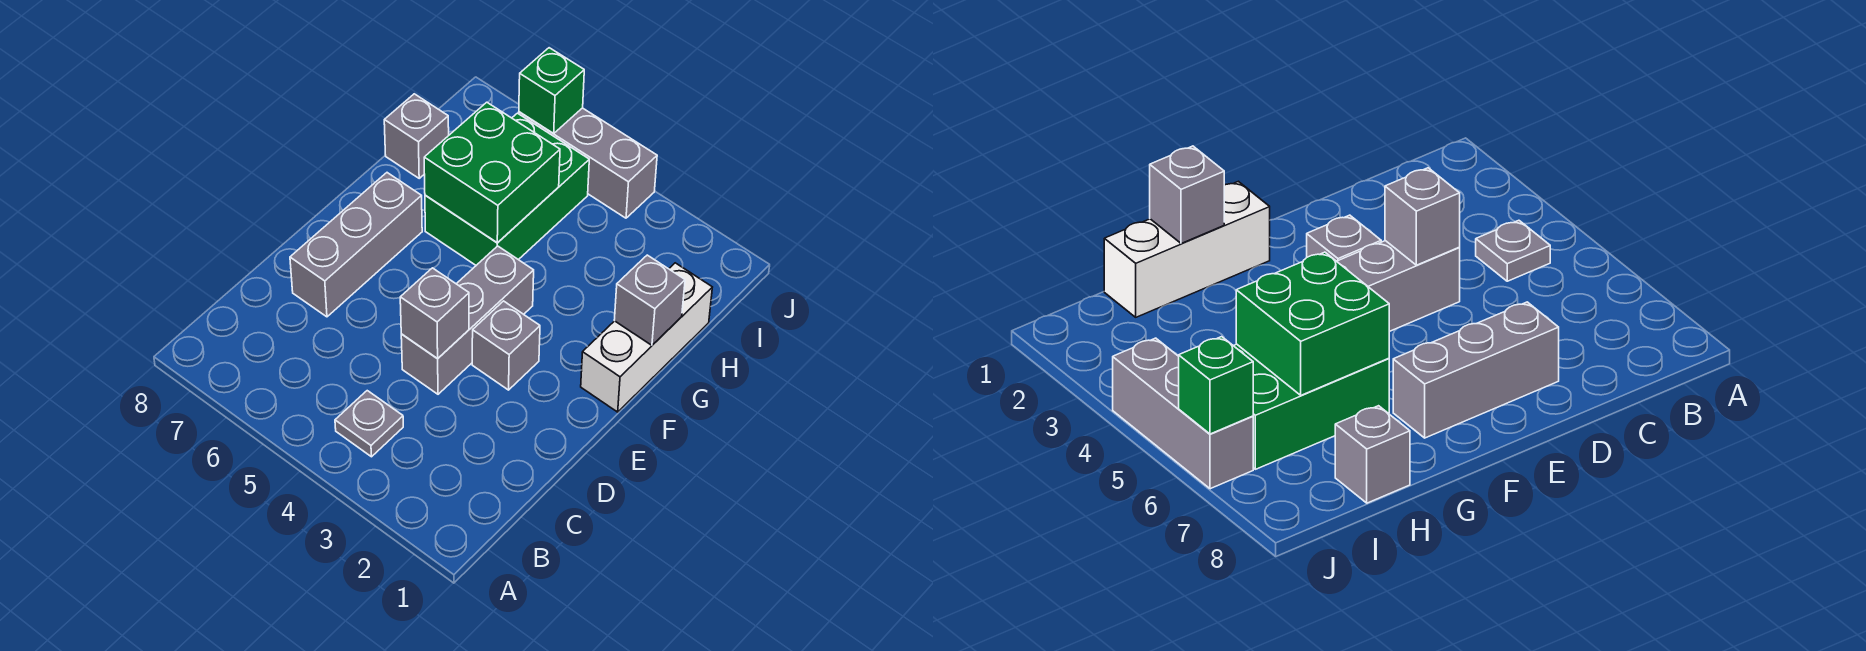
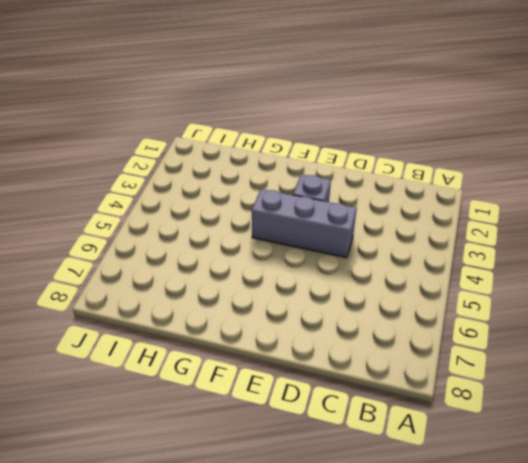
none -> grey plate B4 level 1
none -> grey brick D7:F7 level 1
none -> white brick F1:H1 level 1

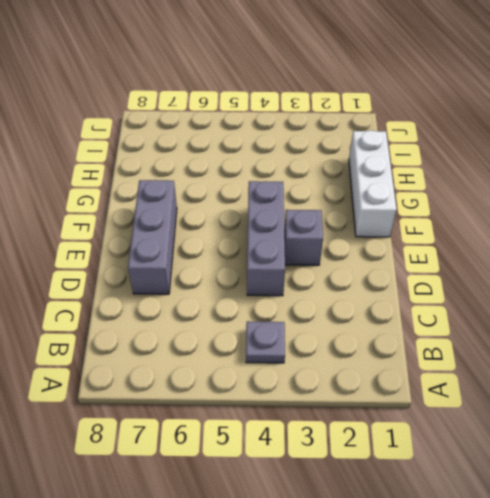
none -> green brick G5:I6 level 1
none -> grey brick H8 level 1
none -> grey brick J4:J6 level 1

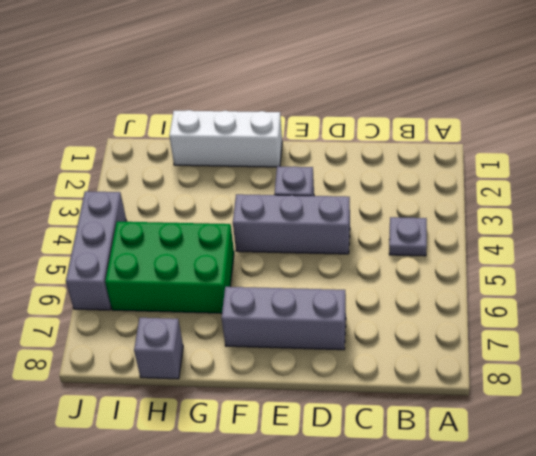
none -> grey brick D4 level 2
none -> grey brick G1 level 2
none -> green brick G5:H6 level 2

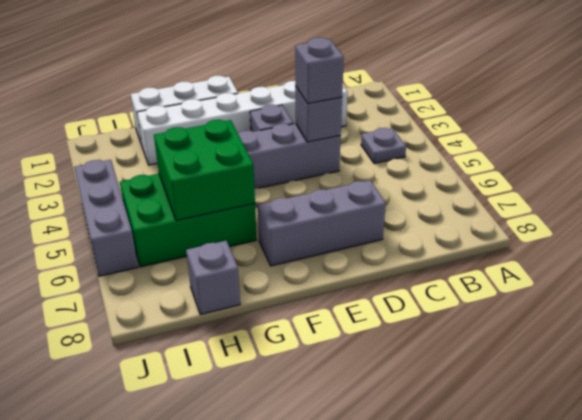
white brick C2:H2 level 1 -> none
grey brick D4 level 3 -> grey brick G1 level 2
none -> green brick J6 level 2

